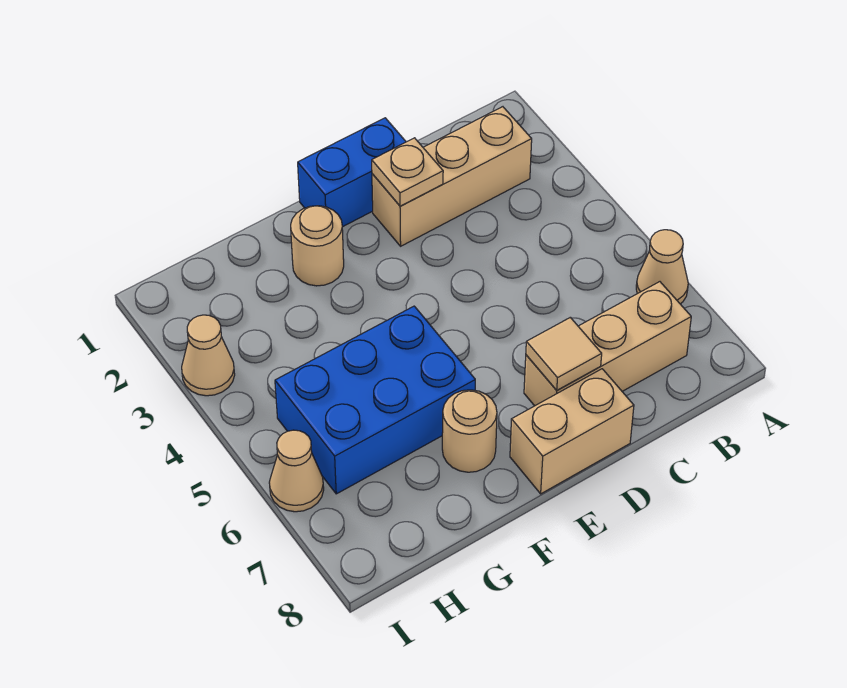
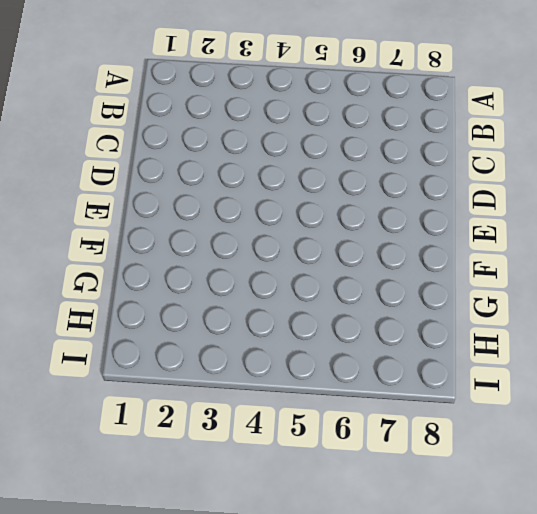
none -> tan cone A6 level 1
none -> tan brick B2:D2 level 1
none -> tan brick B7:D7 level 1

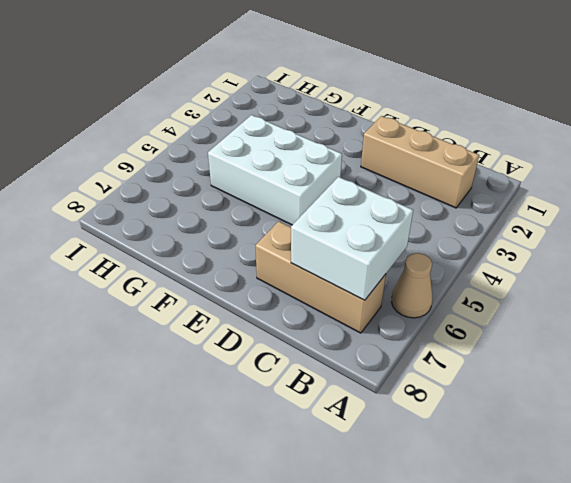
white brick B6:C7 level 2 -> none
white brick E4:G5 level 1 -> blue brick F5:H6 level 1
none -> blue brick D1:E1 level 1
none -> tan brick D8:E8 level 1
none -> tan round brick F2 level 1

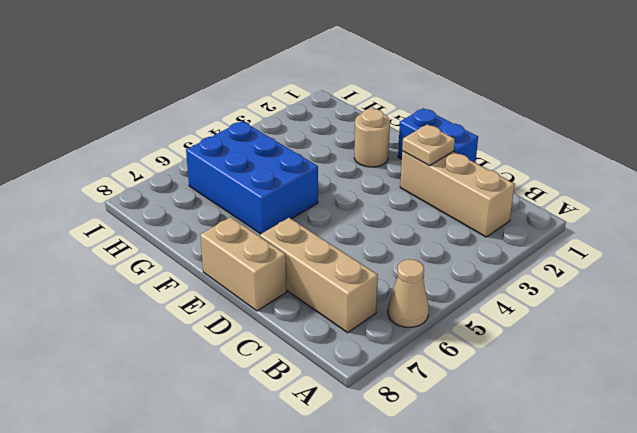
none -> tan round brick F7 level 1
none -> tan cone I3 level 1
none -> tan cone I6 level 1

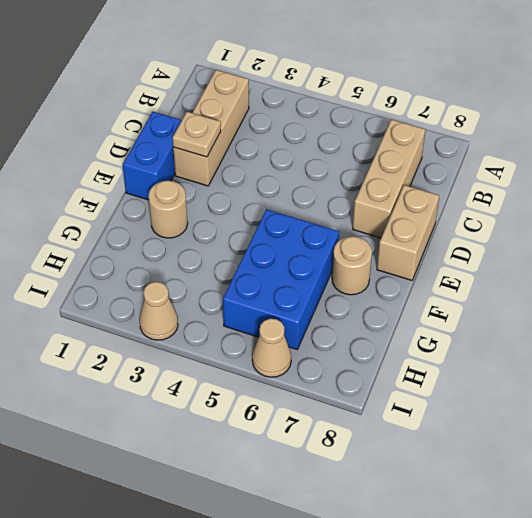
none -> tan cone A6 level 1
none -> tan tile D7 level 2

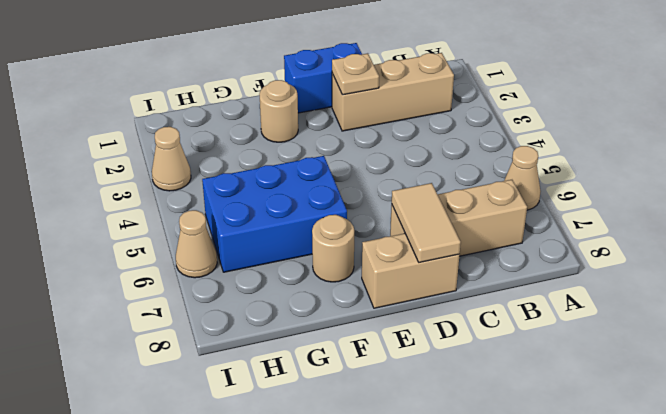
tan tile D7:D8 level 2 -> tan tile D7 level 2

